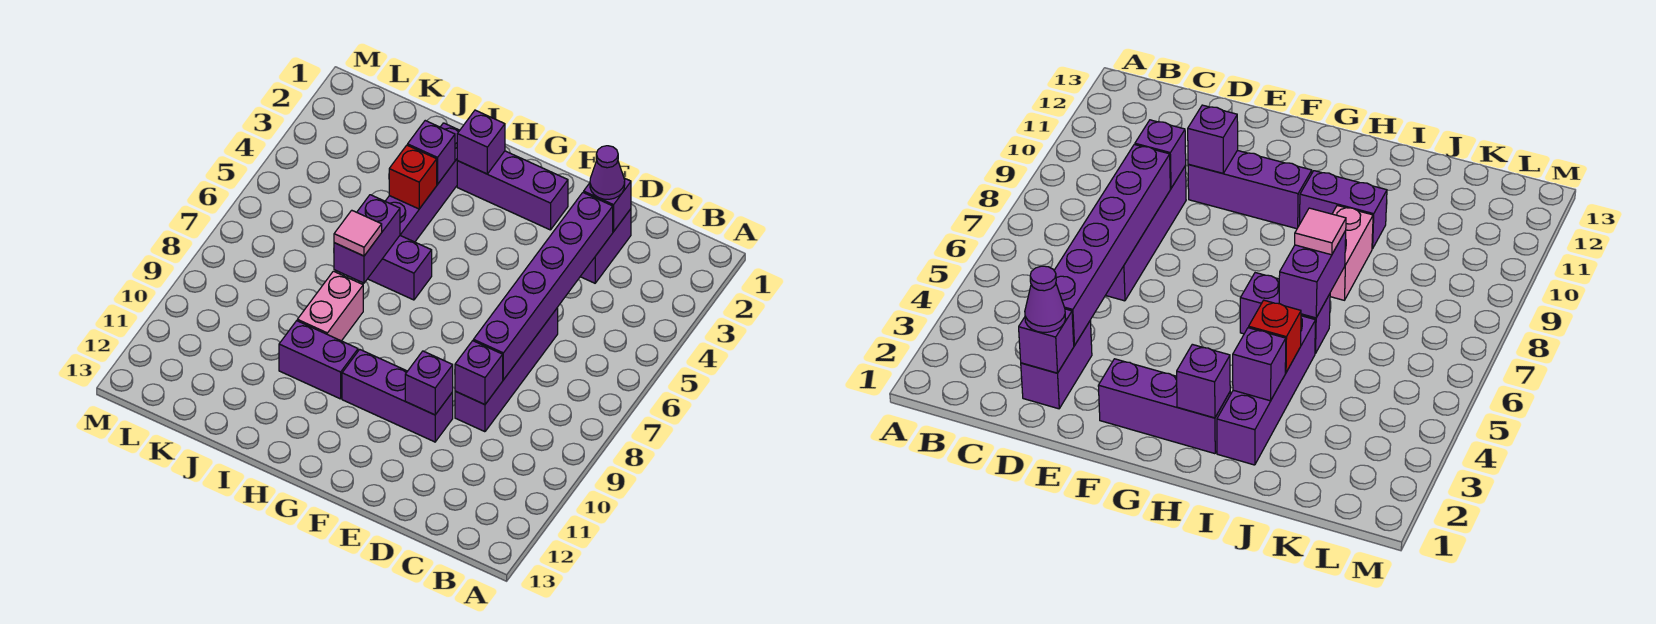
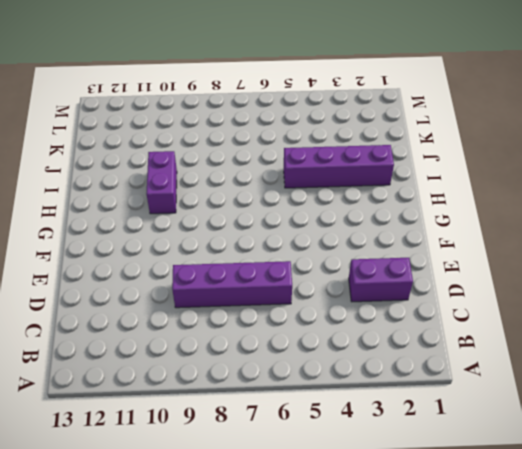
none -> purple brick E10:G10 level 1
none -> purple brick F2:H2 level 1
none -> purple brick H6:I6 level 1

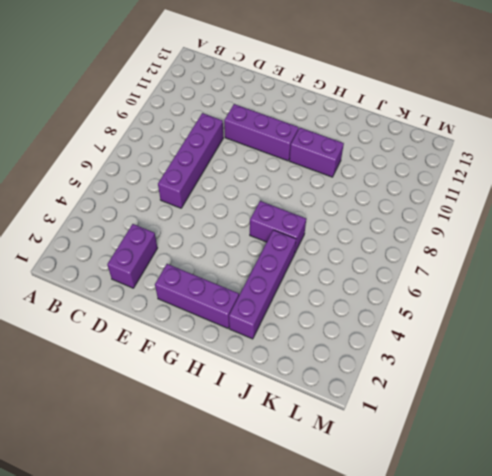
none -> pink brick I8:I9 level 1
none -> purple brick D2 level 2
none -> purple brick D3:D8 level 2

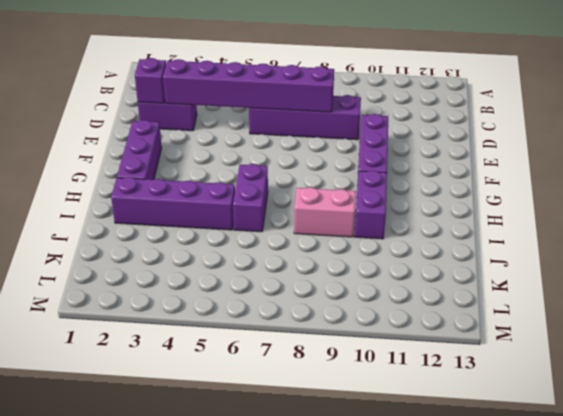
none -> purple brick D9 level 2
none -> purple brick E10 level 2
none -> purple brick H2 level 2

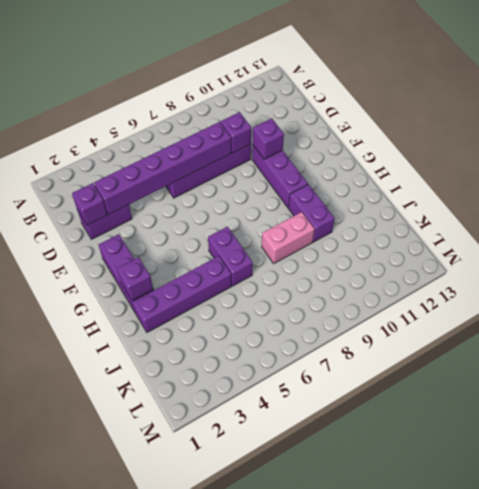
none -> purple brick I3 level 2
none -> red brick I4 level 2
none -> purple brick I6:I7 level 2

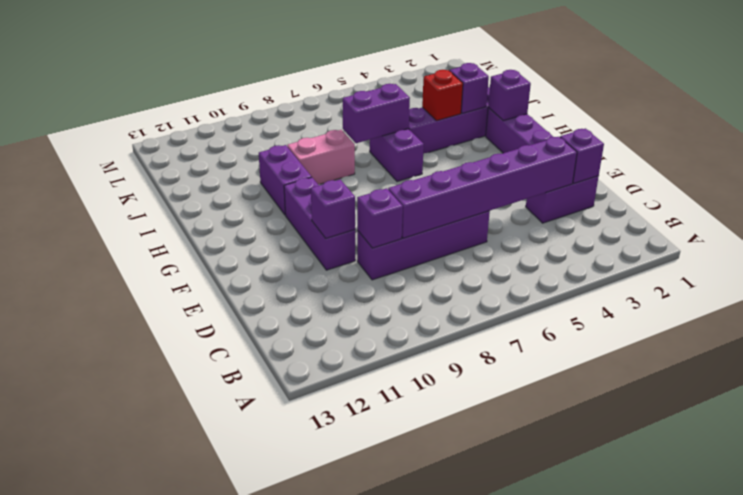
none -> purple cone D2 level 3
none -> pink tile I7 level 3

